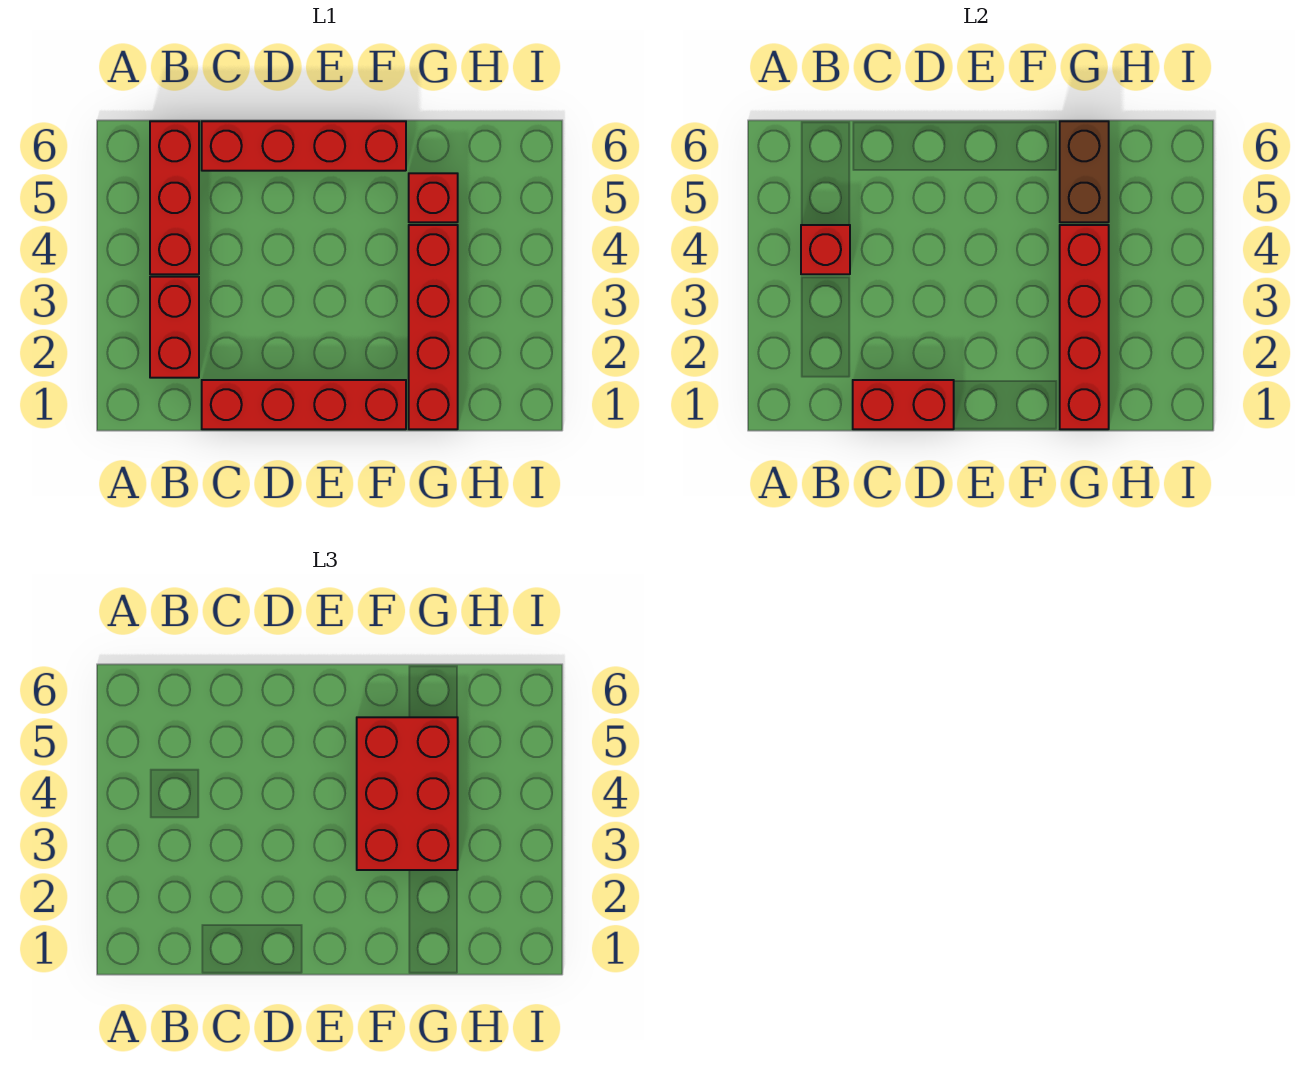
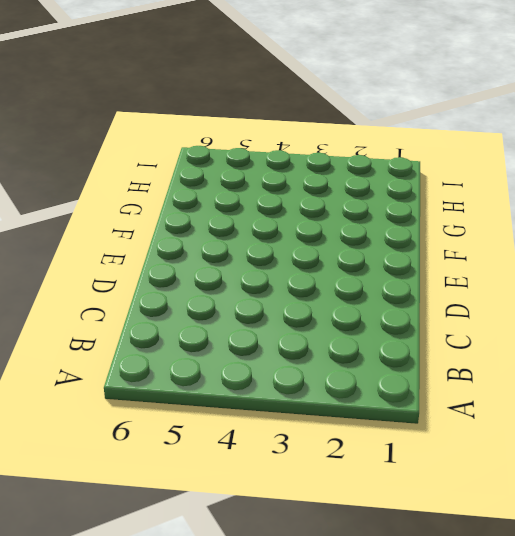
none -> red brick B2:B3 level 1
none -> red brick B4:B6 level 1

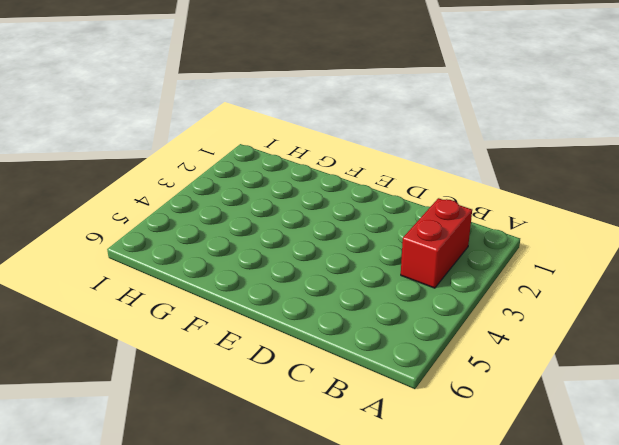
none -> red brick B4:B6 level 1
none -> red brick C1:F1 level 1

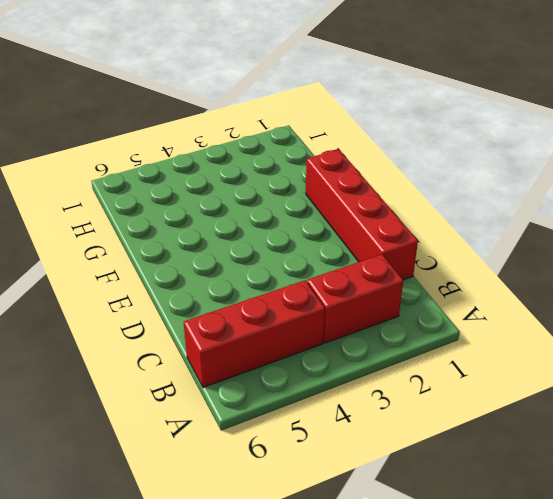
none -> red brick C6:F6 level 1
none -> red brick G1:G4 level 1

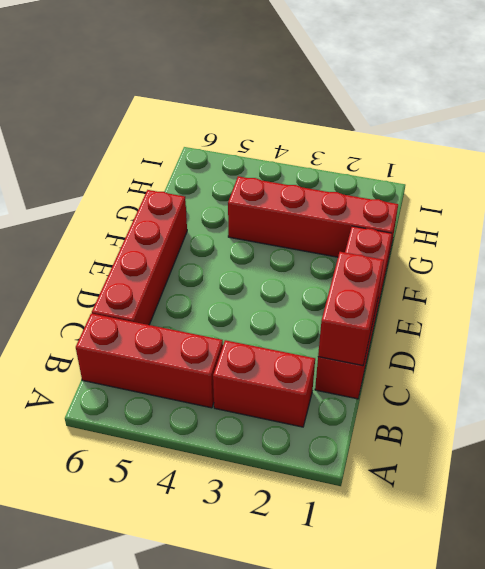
none -> red brick G5 level 1
none -> red brick B4 level 2

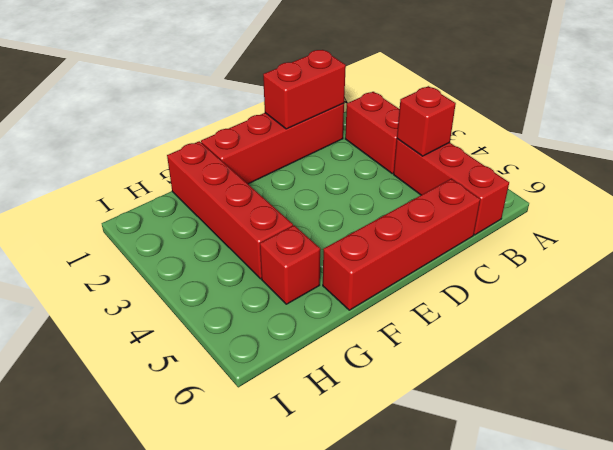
none -> red brick G1:G4 level 2
none -> brown brick G5:G6 level 2

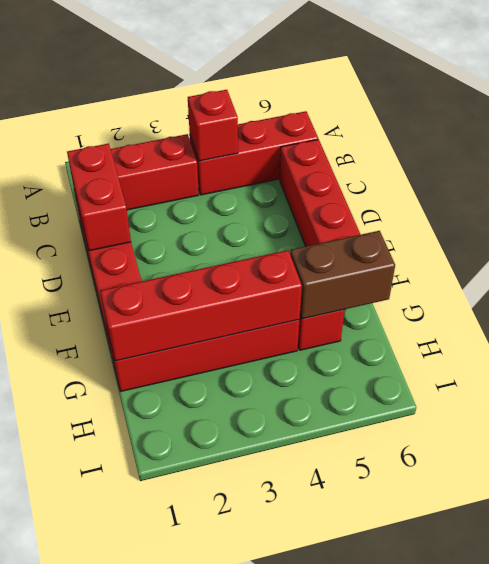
none -> red brick F3:G5 level 3

